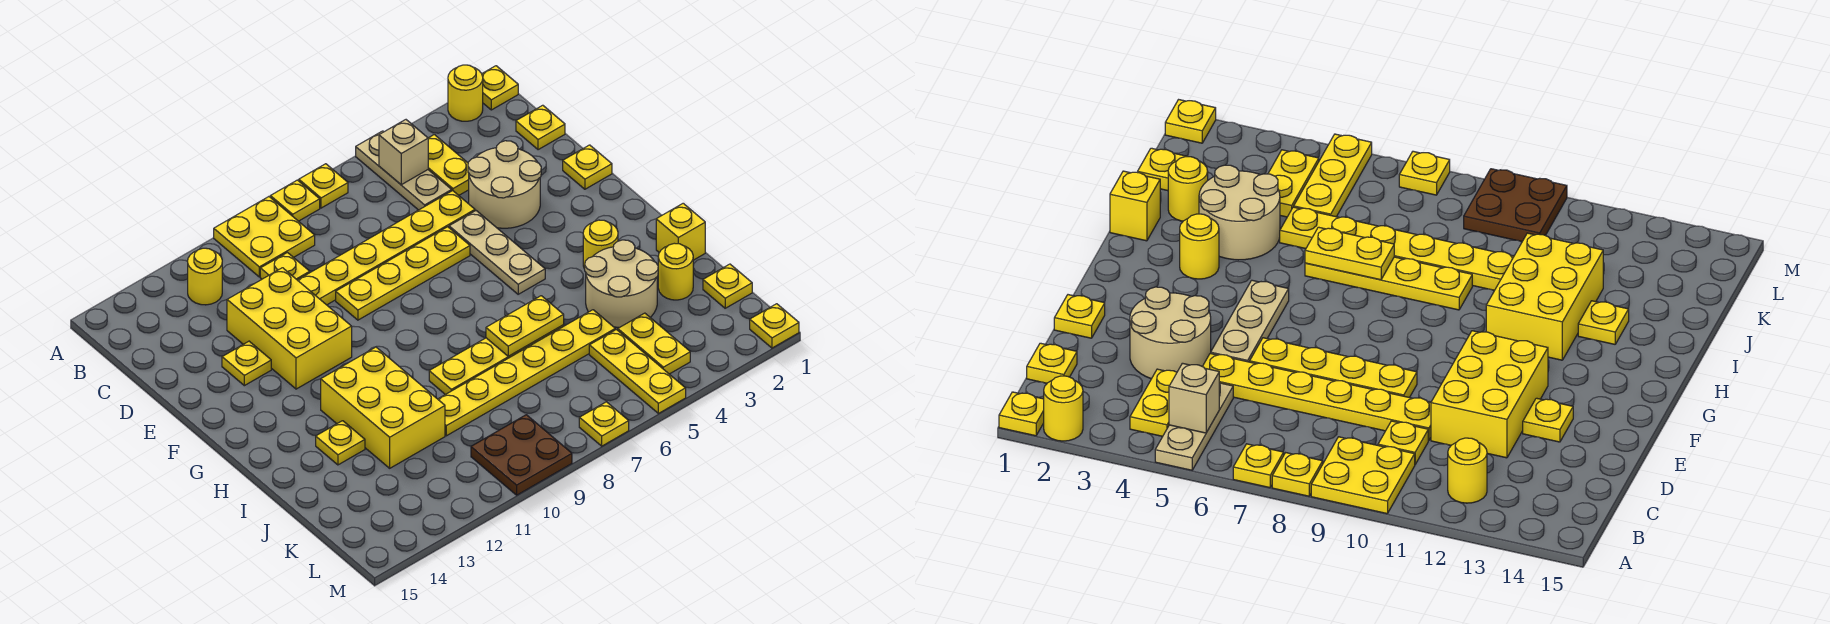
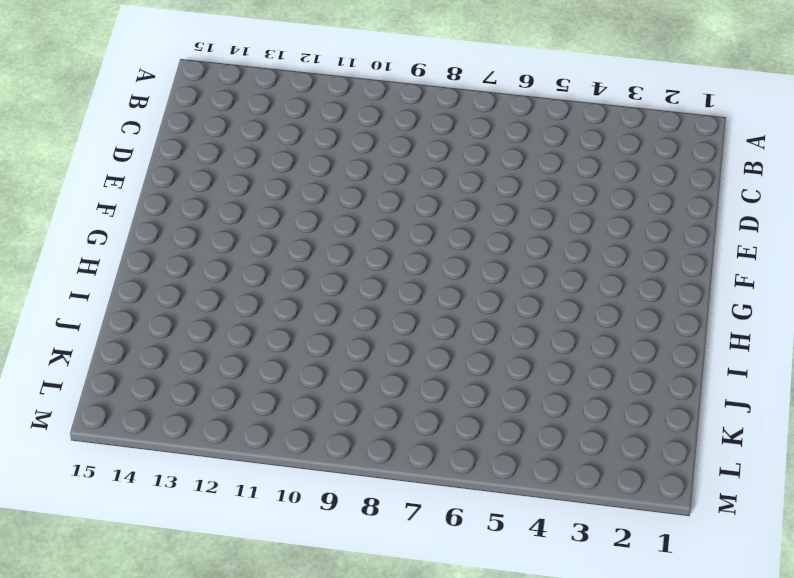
none -> yellow plate A1 level 1
none -> yellow round brick A2 level 1
none -> tan plate A5:C5 level 1
none -> yellow plate A7 level 1

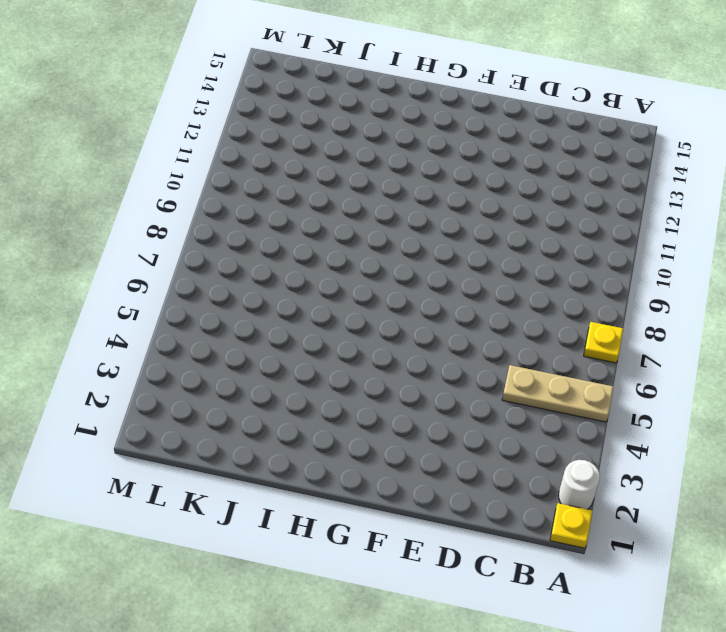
white round brick A2 level 1 -> yellow round brick A2 level 1
none -> yellow plate A8 level 1
none -> yellow plate A9:B10 level 1
none -> yellow plate B4:C4 level 1
none -> yellow round brick B12 level 1

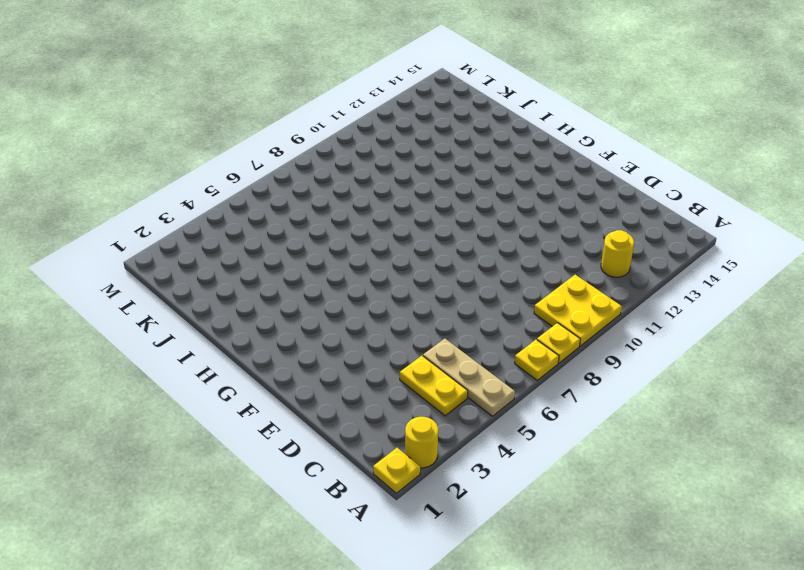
none -> yellow plate C1 level 1
none -> yellow plate C10 level 1
none -> tan round brick D3:E4 level 1
none -> yellow plate D5:D10 level 1

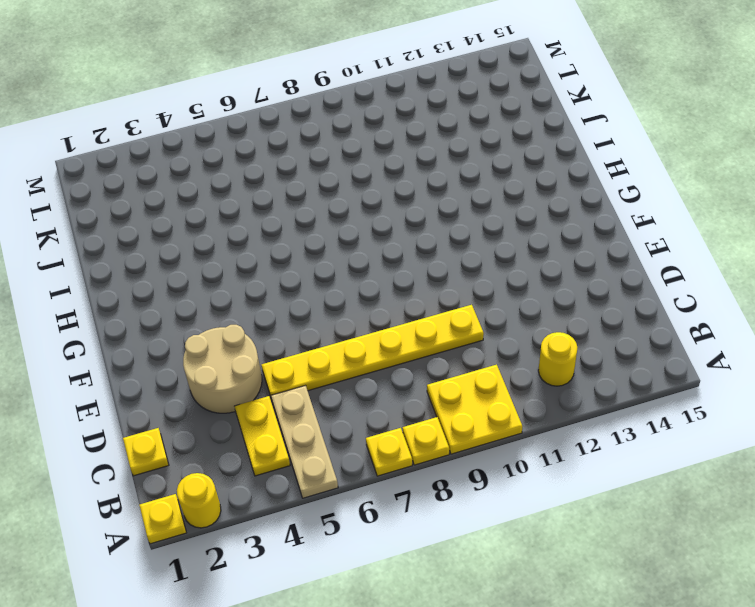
none -> yellow plate C10 level 1
none -> yellow brick D11:F12 level 1
none -> yellow plate E1 level 1
none -> tan plate E5:G5 level 1

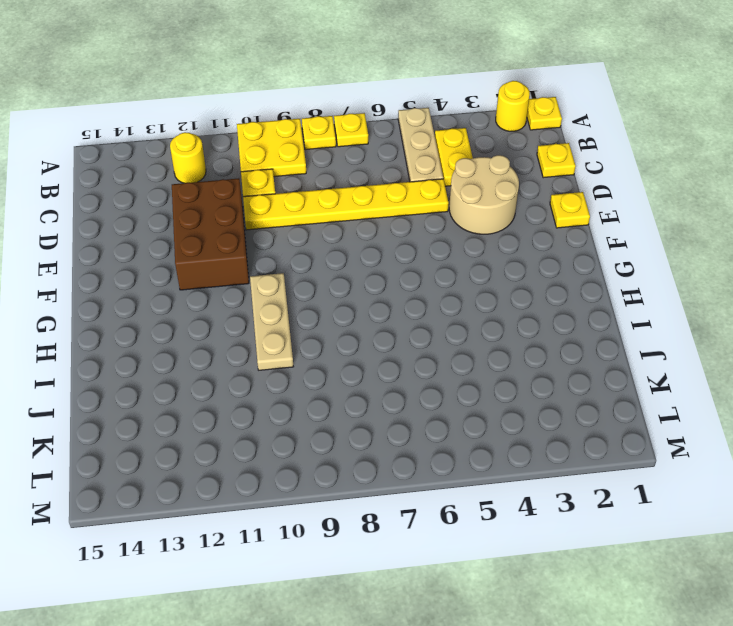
brown brick D11:F12 level 1 -> yellow brick D11:F12 level 1
tan plate G10:I10 level 1 -> tan plate E5:G5 level 1
none -> yellow plate E6:E9 level 1
none -> yellow plate E13 level 1
none -> yellow round brick H3 level 1
none -> yellow brick H11:J12 level 1

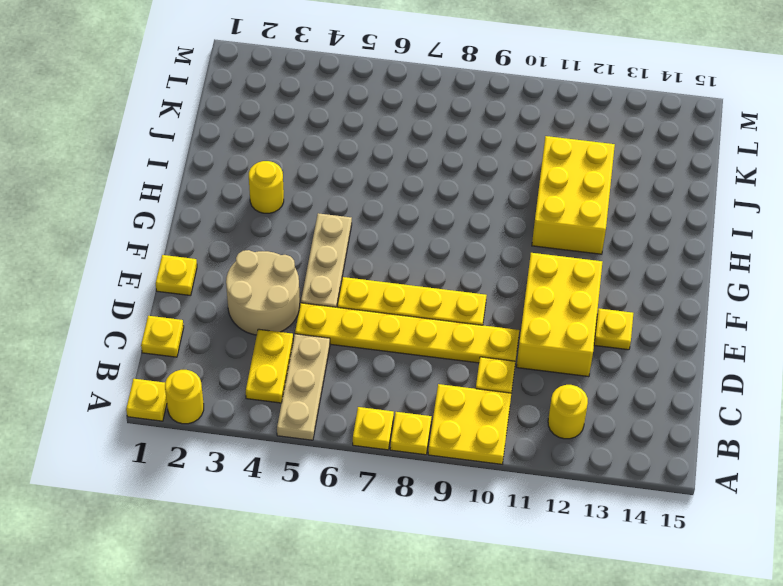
none -> yellow brick I1 level 1
none -> tan round brick I3:J4 level 1
none -> yellow plate I6:I9 level 1
none -> yellow plate I13 level 1

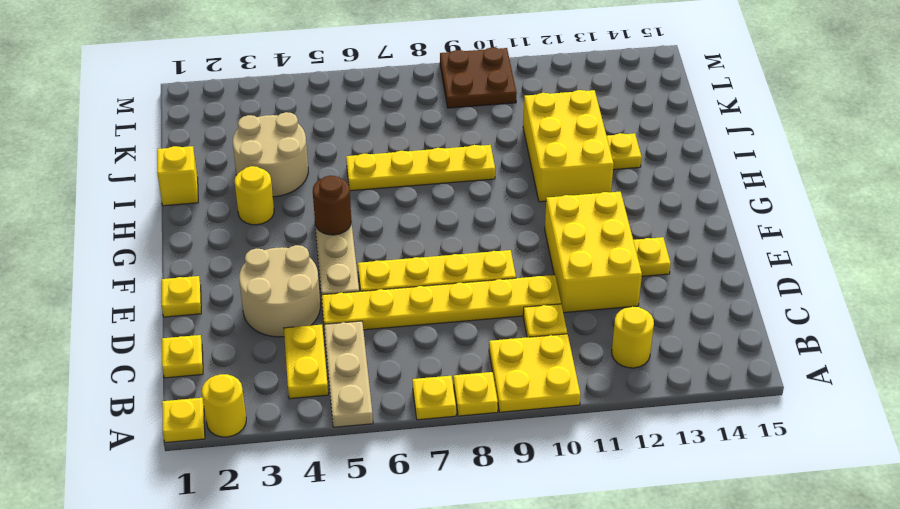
brown round brick G5 level 2 -> none
none -> yellow round brick J2 level 1
none -> yellow plate J5:J10 level 1
none -> yellow plate K1 level 1
none -> yellow plate K4:L4 level 1

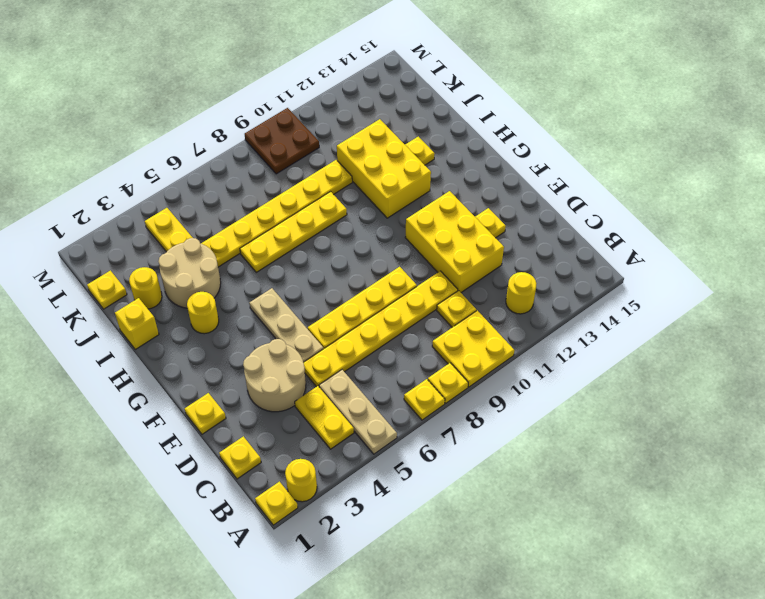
none -> yellow plate K5:M5 level 1
none -> yellow plate M1 level 1
none -> yellow plate M7 level 1
none -> tan brick B5 level 2

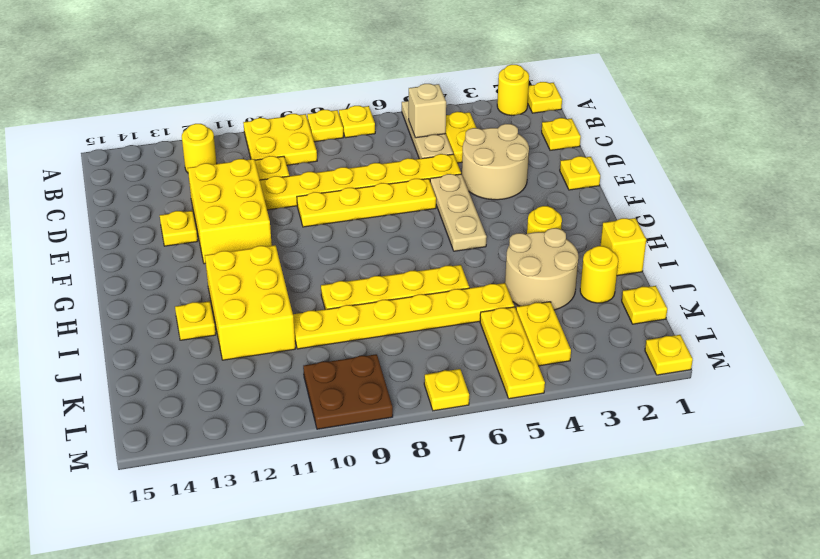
none -> yellow plate I6:I7 level 2

